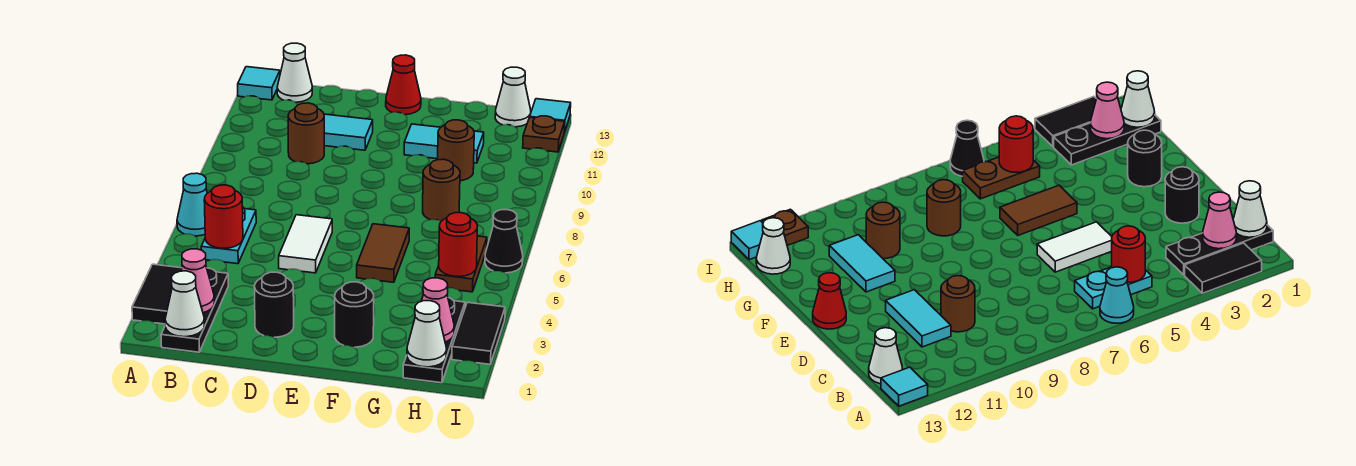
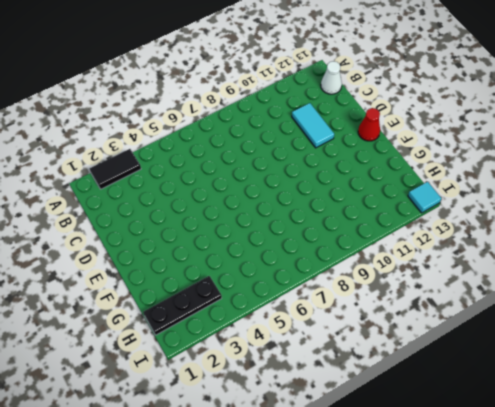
none -> cyan cone A6 level 1
none -> cyan tile A13 level 1
none -> black plate B1:B3 level 1

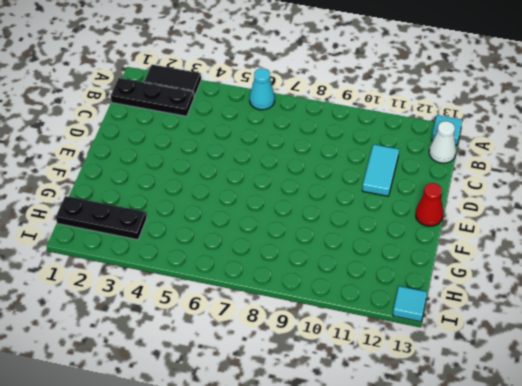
none -> cyan plate B5:B6 level 1
none -> brown round brick C10 level 1
none -> black round brick D2 level 1

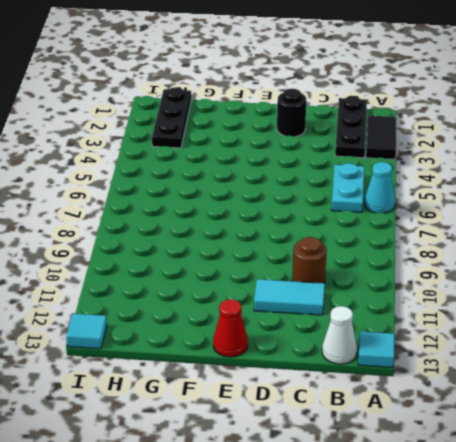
none -> white tile D5:D6 level 1
none -> black round brick F2 level 1
none -> brown tile F5:F6 level 1

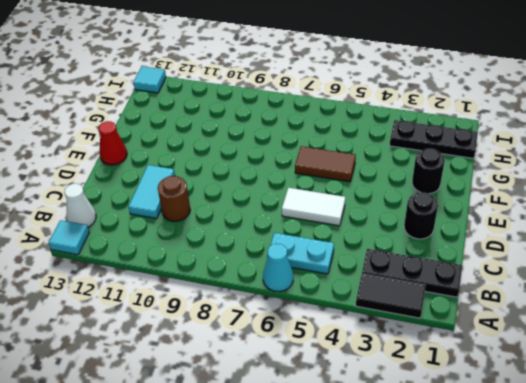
none -> cyan tile F11:G11 level 1
none -> brown round brick G8 level 1
none -> brown round brick G10 level 1

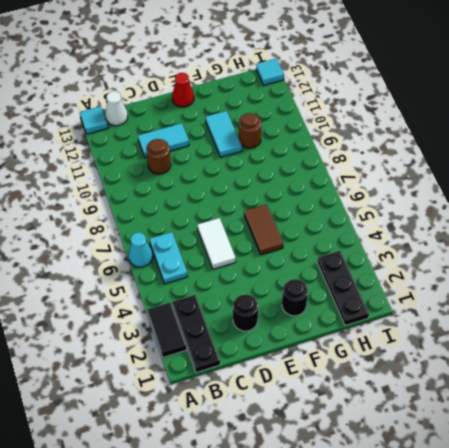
cyan tile F10:F11 level 1 -> cyan tile F11:G11 level 1
none -> brown round brick G8 level 1
none -> brown plate H5:H6 level 1
none -> white cone H13 level 1

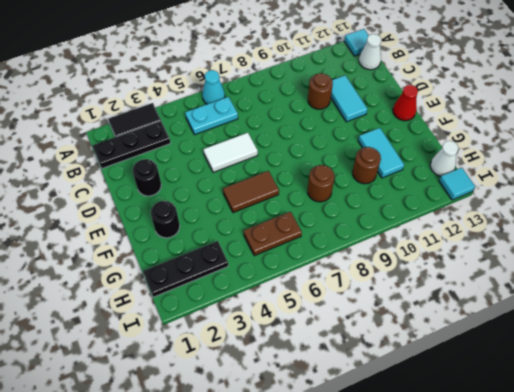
none -> black tile I2:I3 level 1
none -> black cone I6 level 1
none -> brown plate I12 level 1

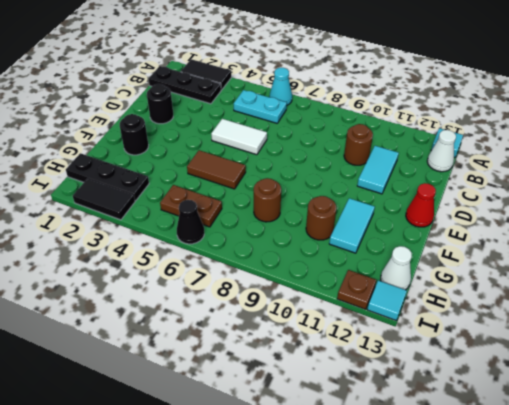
none -> white cone B1 level 2
none -> pink cone B2 level 2
none -> red round brick B5 level 2

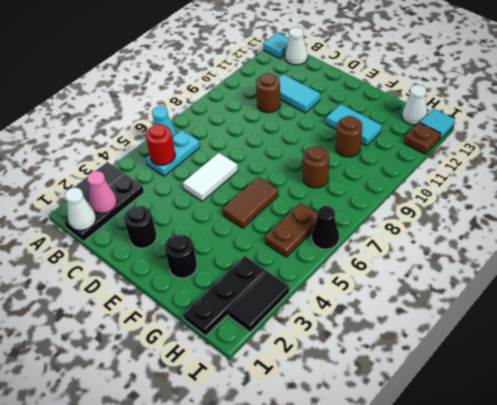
none -> red cone E13 level 1
none -> white cone H1 level 2
none -> pink cone H2 level 2

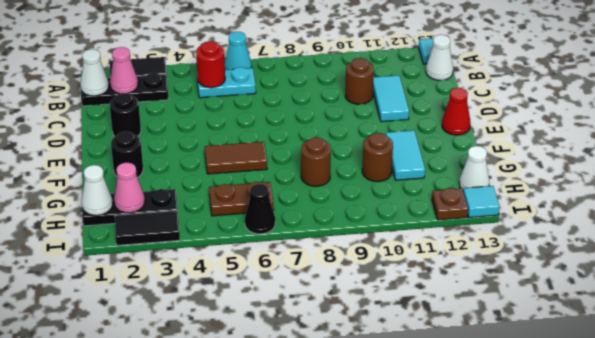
none -> white tile D5:D6 level 1
none -> red round brick H5 level 2

